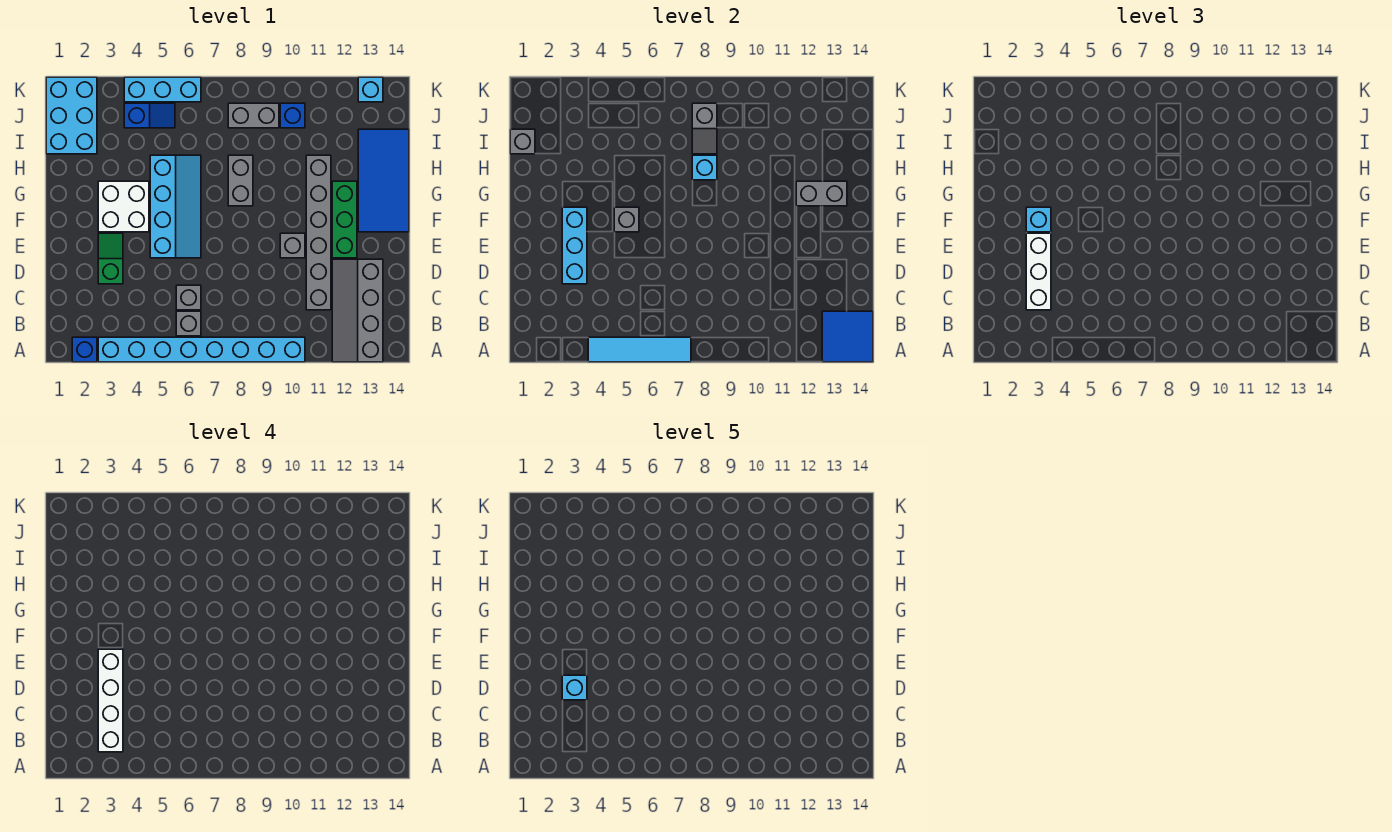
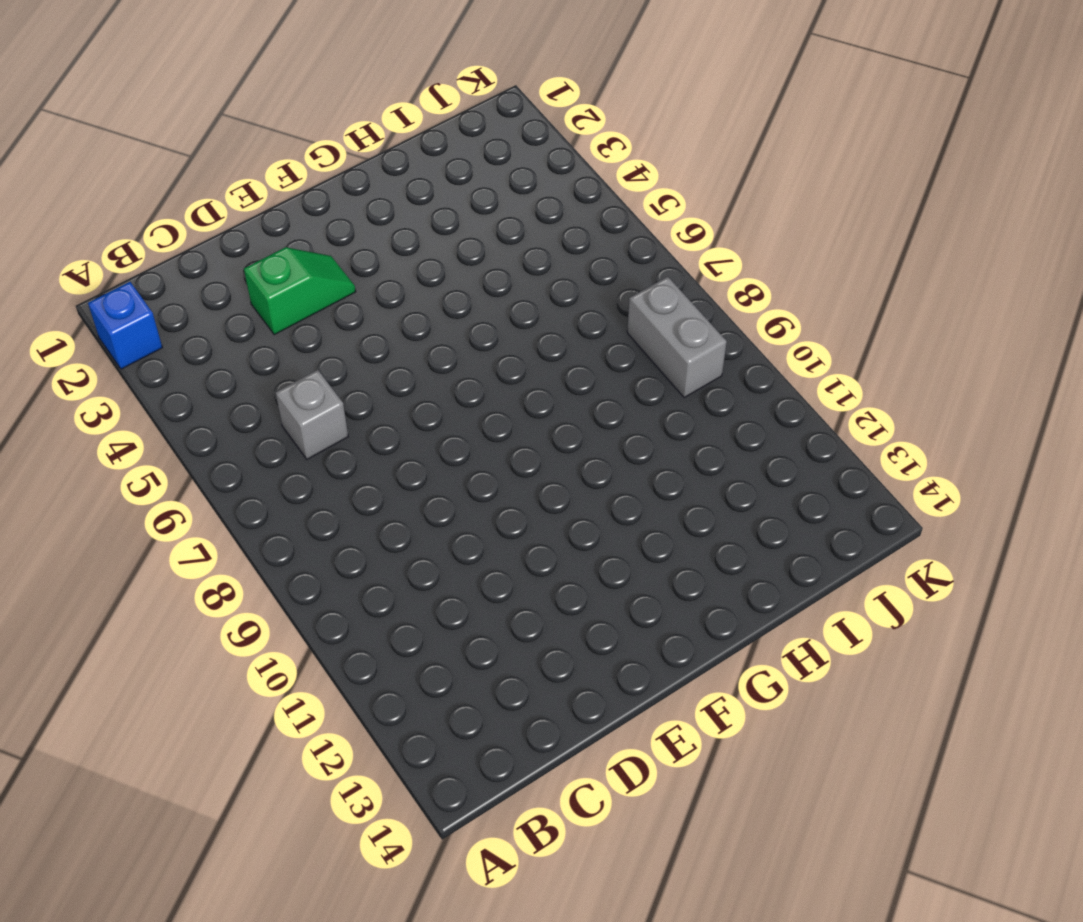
none -> cyan brick A3:A10 level 1
none -> grey slope A12:D13 level 1 top 13
none -> grey brick B6 level 1
none -> grey brick C11:H11 level 1

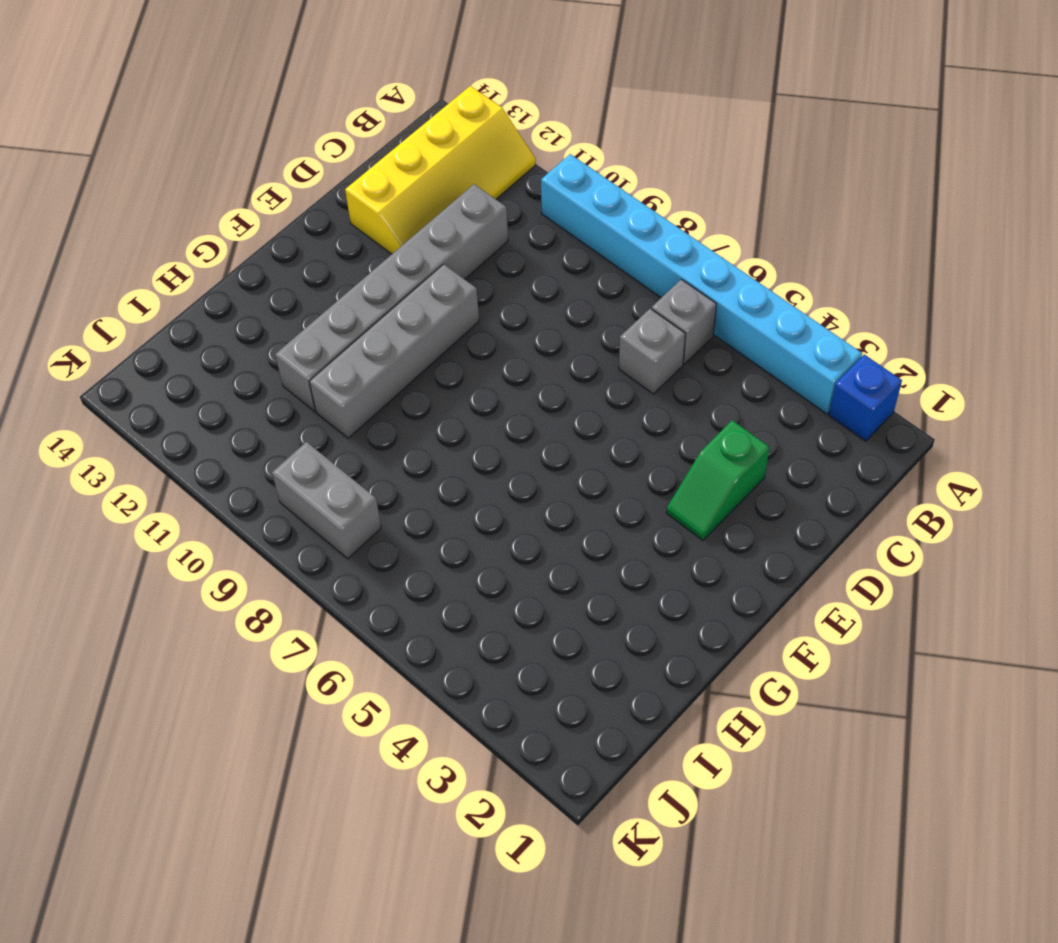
yellow slope A12:D13 level 1 top 13 -> grey slope A12:D13 level 1 top 13
grey brick E10:H10 level 1 -> grey brick E10 level 1
none -> cyan slope E5:H6 level 1 top 5
none -> green brick E12:G12 level 1
none -> white brick F3:G4 level 1
none -> blue tile F13:I14 level 1

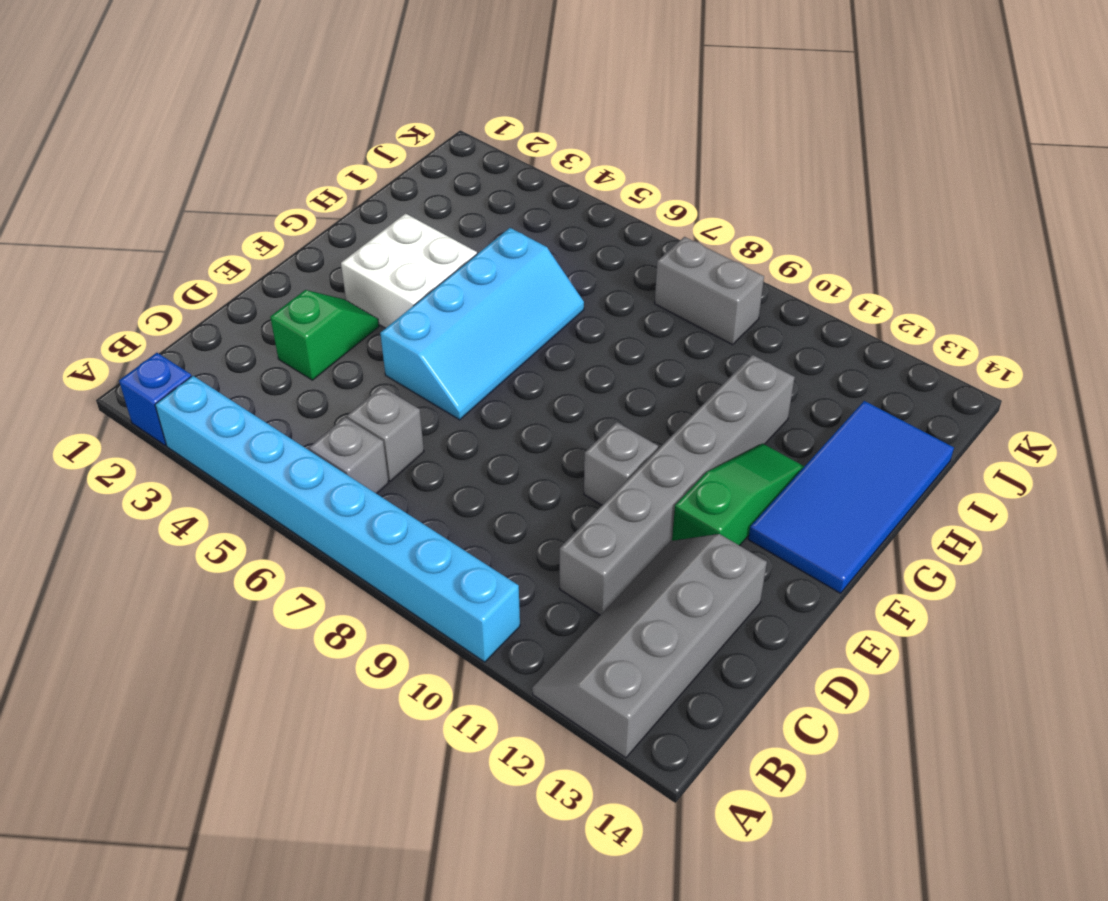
green slope E12:G12 level 1 top E -> green brick E12:G12 level 1
none -> grey brick G8:H8 level 1
none -> cyan brick I1:K2 level 1
none -> blue slope J4:J5 level 1 top 4
none -> blue brick J10 level 1

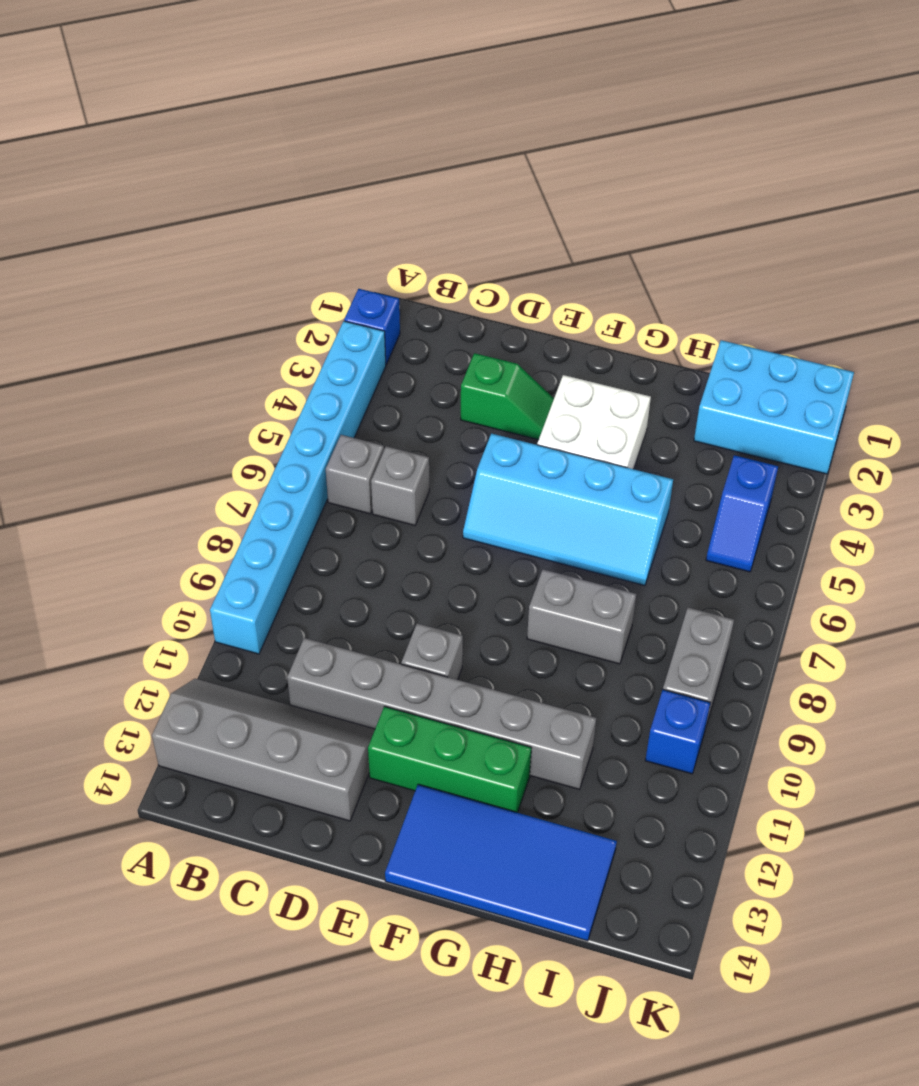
none -> cyan brick K4:K6 level 1
none -> cyan brick K13 level 1
none -> cyan tile A4:A7 level 2
none -> blue tile A13:B14 level 2

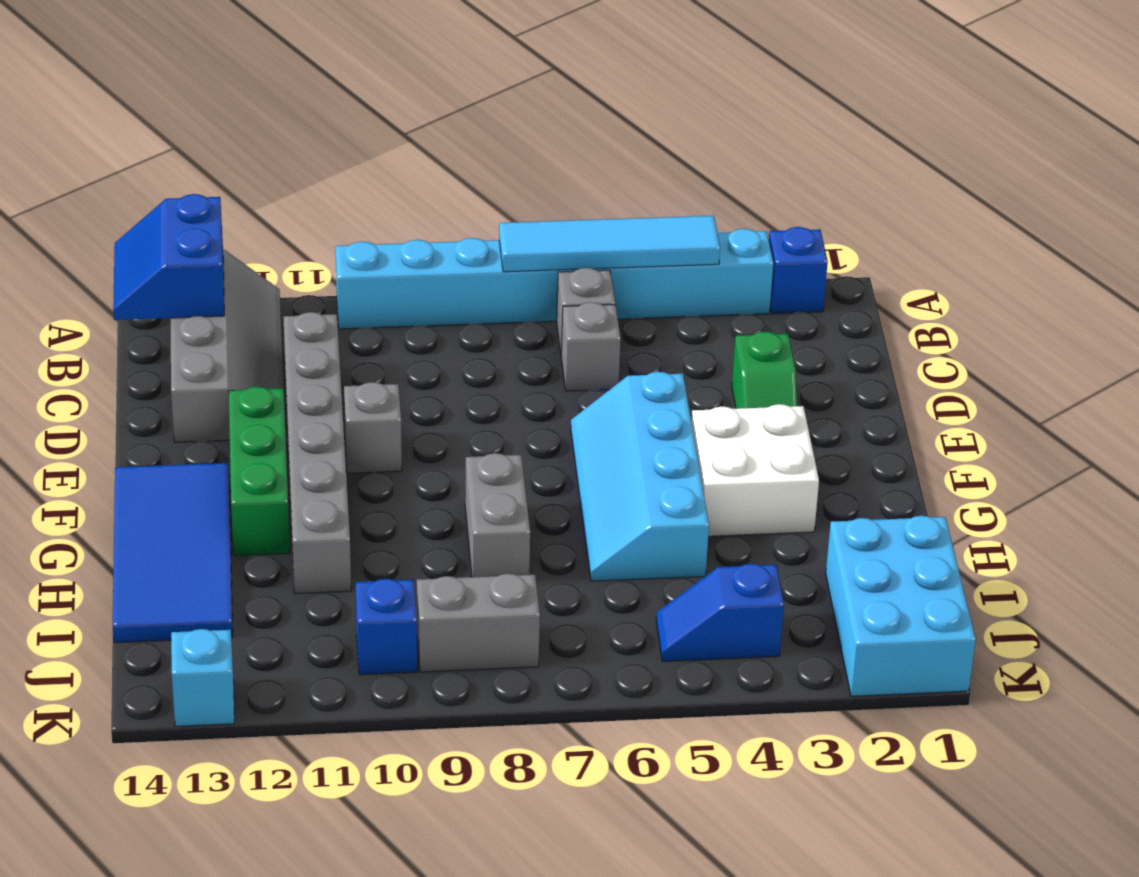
blue slope A13:B14 level 2 top 13 -> blue tile A13:B14 level 2
none -> cyan brick K4:K6 level 1
none -> cyan brick D3:F3 level 2
none -> grey brick F5 level 2
none -> grey brick G12:G13 level 2

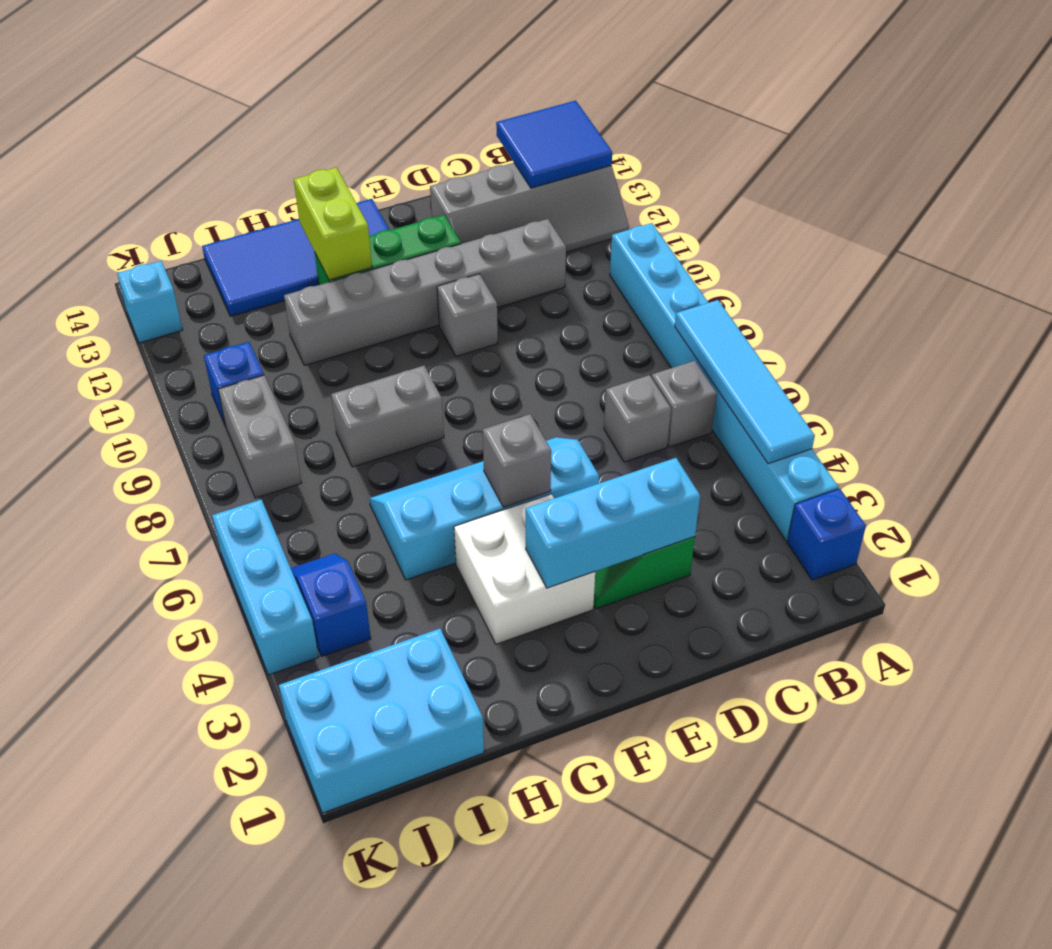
lime brick G12:G13 level 2 -> grey brick G12:G13 level 2
none -> cyan brick H8 level 2
none -> grey brick I1 level 2
none -> grey slope I8:J8 level 2 top J
none -> white brick C3:E3 level 3

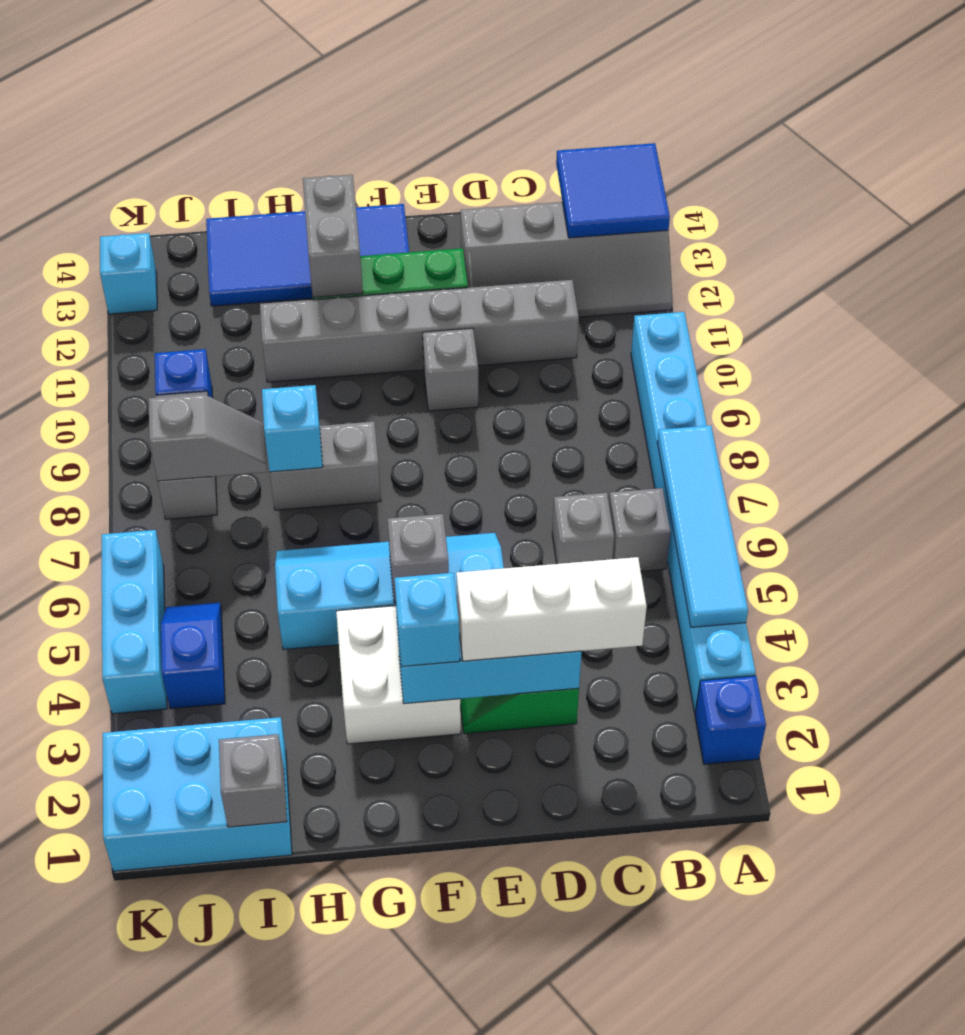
none -> white brick B3:E3 level 4
none -> cyan brick D3 level 5

